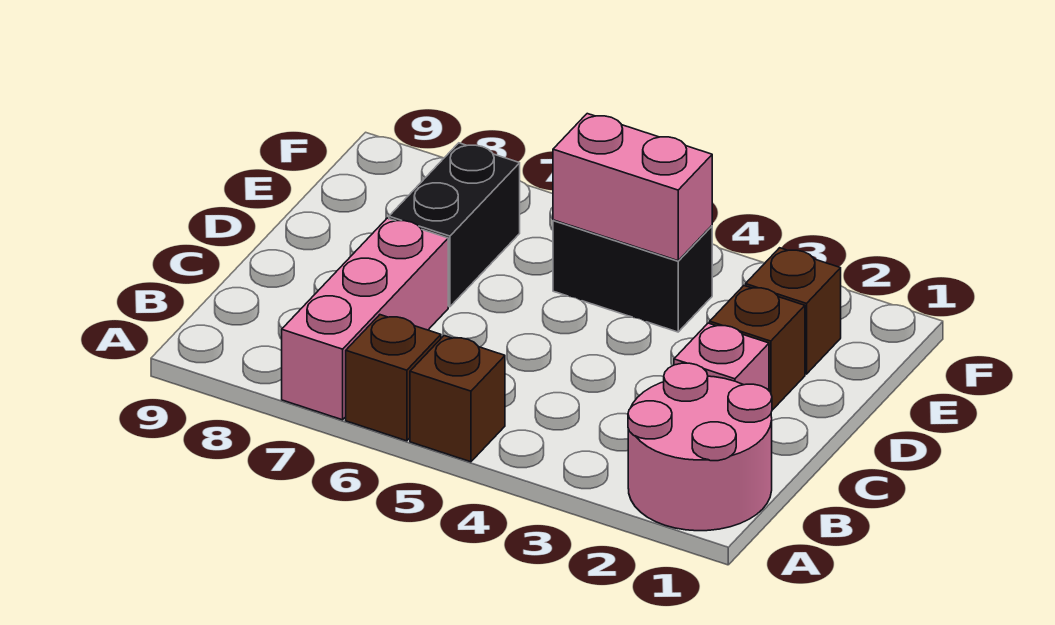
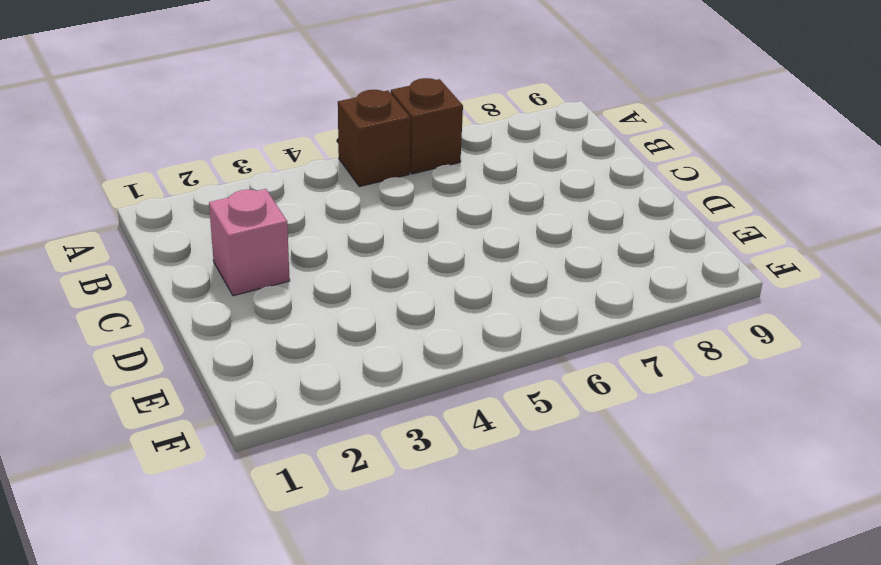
none -> pink round brick A1:B2 level 1
none -> pink brick A7:C7 level 1

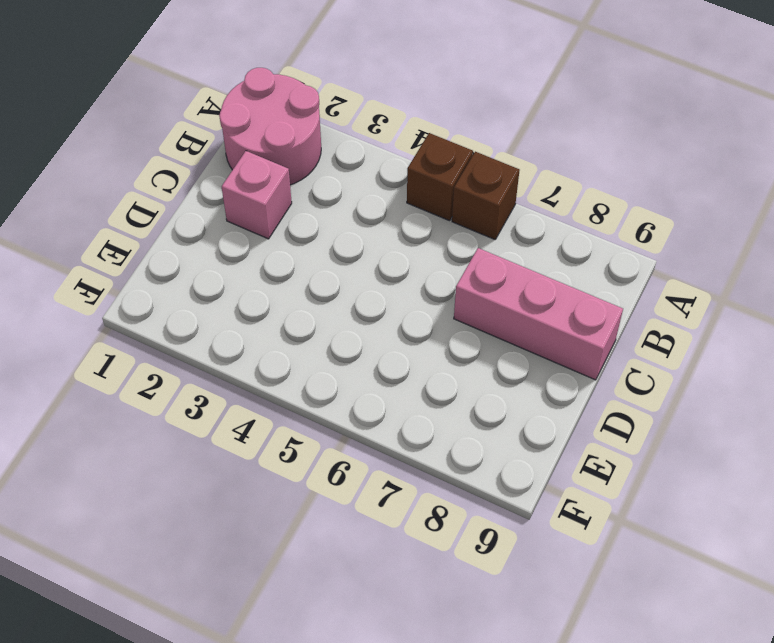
pink brick C7:C9 level 1 -> pink brick A7:C7 level 1
none -> brown brick D2 level 1
none -> black brick D7:E7 level 1

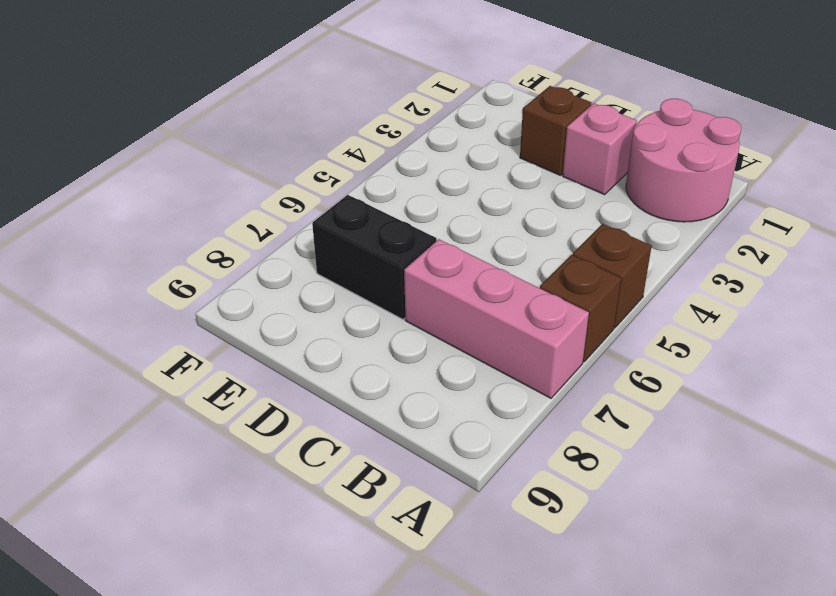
none -> brown brick E2 level 1
none -> black brick E4:E5 level 1

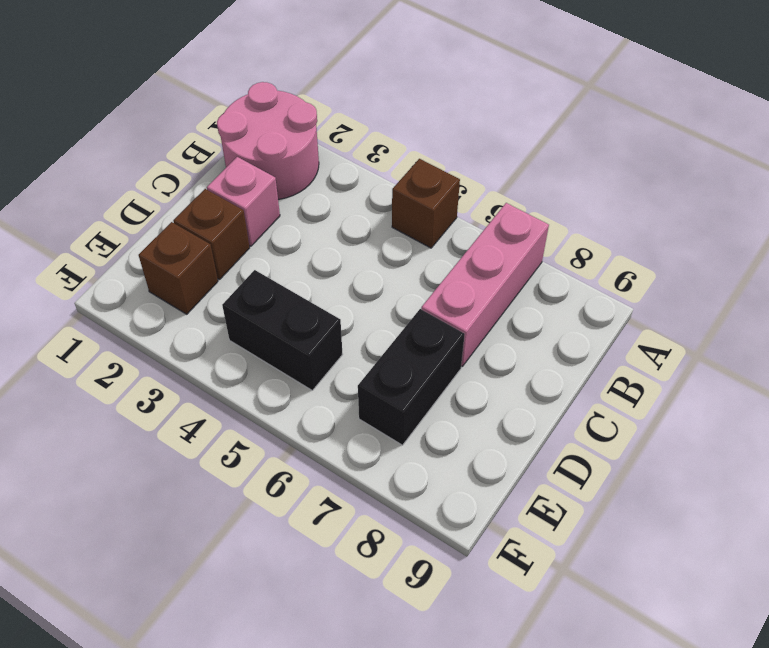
none -> brown brick A6 level 1
none -> pink brick E4:E5 level 2

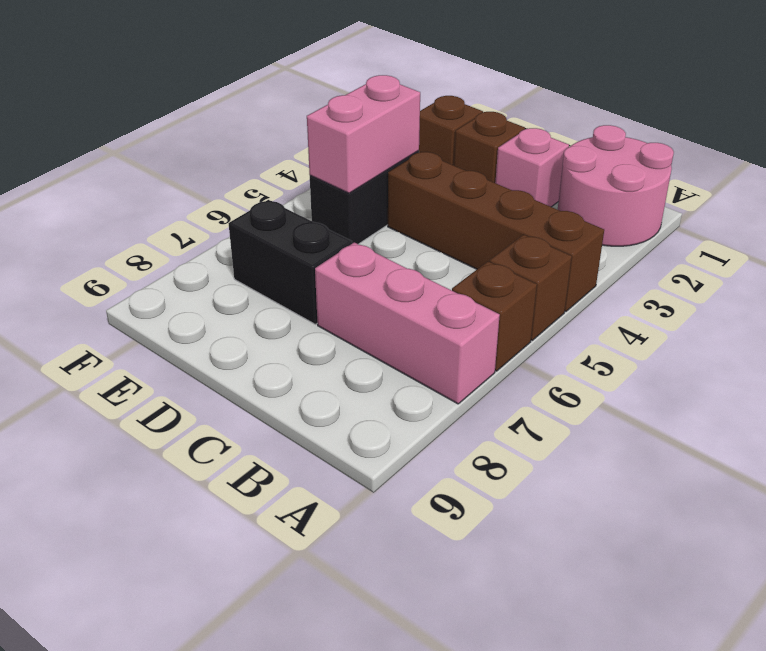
brown brick A4:D4 level 1 -> none

